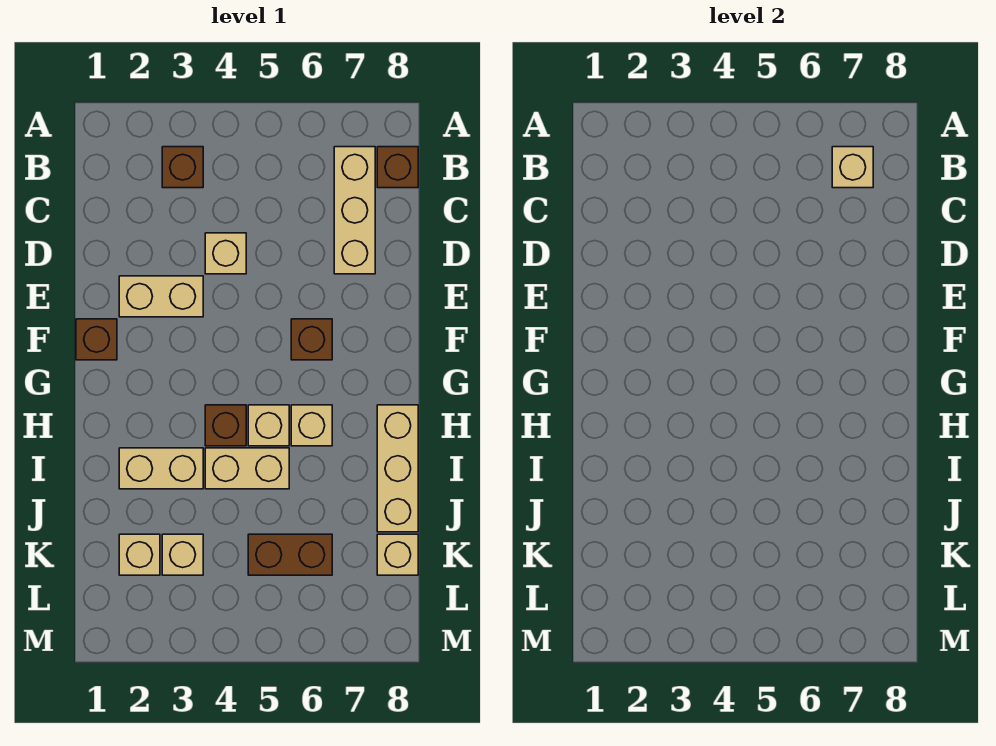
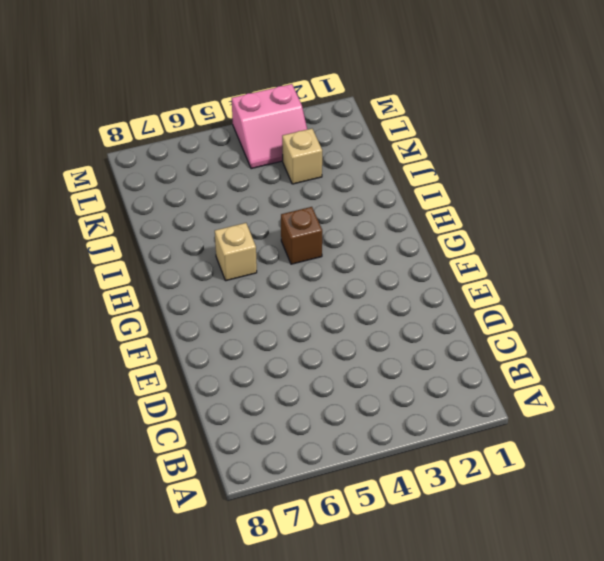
pink slope L3:M4 level 1 top M -> none
none -> brown brick B3 level 1
none -> tan brick B7:D7 level 1
none -> brown brick B8 level 1

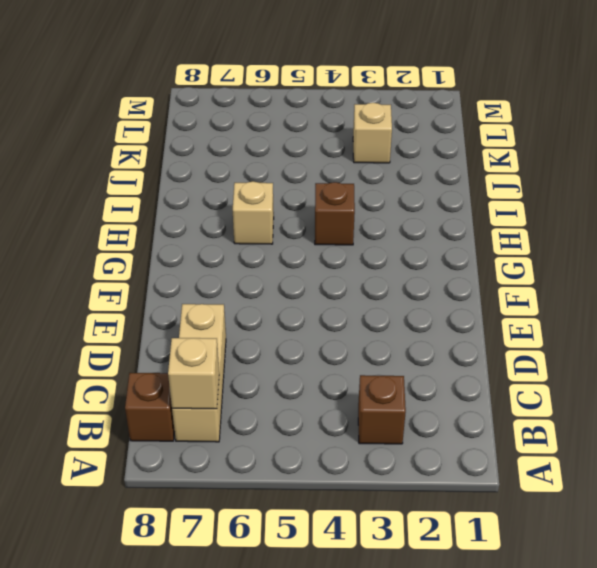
none -> tan brick D4 level 1
none -> tan brick E2:E3 level 1
none -> brown brick F1 level 1

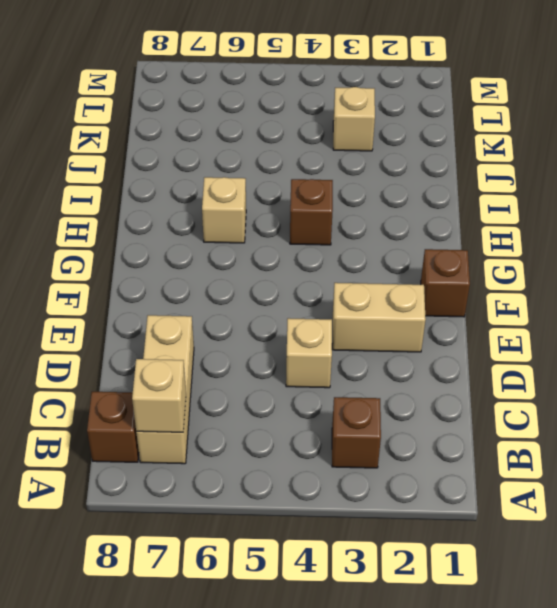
none -> brown brick F6 level 1
none -> tan brick H5 level 1
none -> tan brick H8:J8 level 1

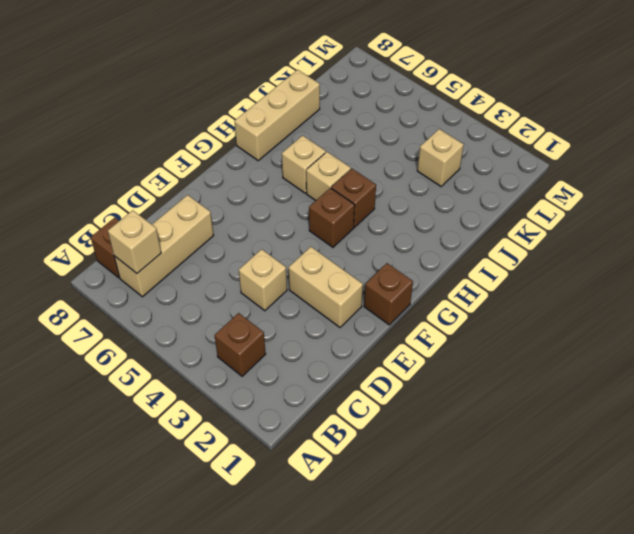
brown brick G4 level 1 -> brown brick F6 level 1
none -> tan brick I2:I3 level 1
none -> tan brick I4:I5 level 1
none -> tan brick K2 level 1

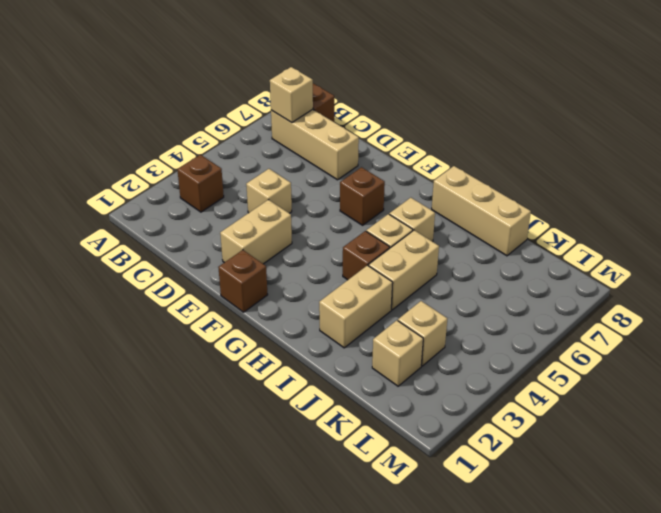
none -> brown brick K5:K6 level 1
none -> tan brick K8 level 1

